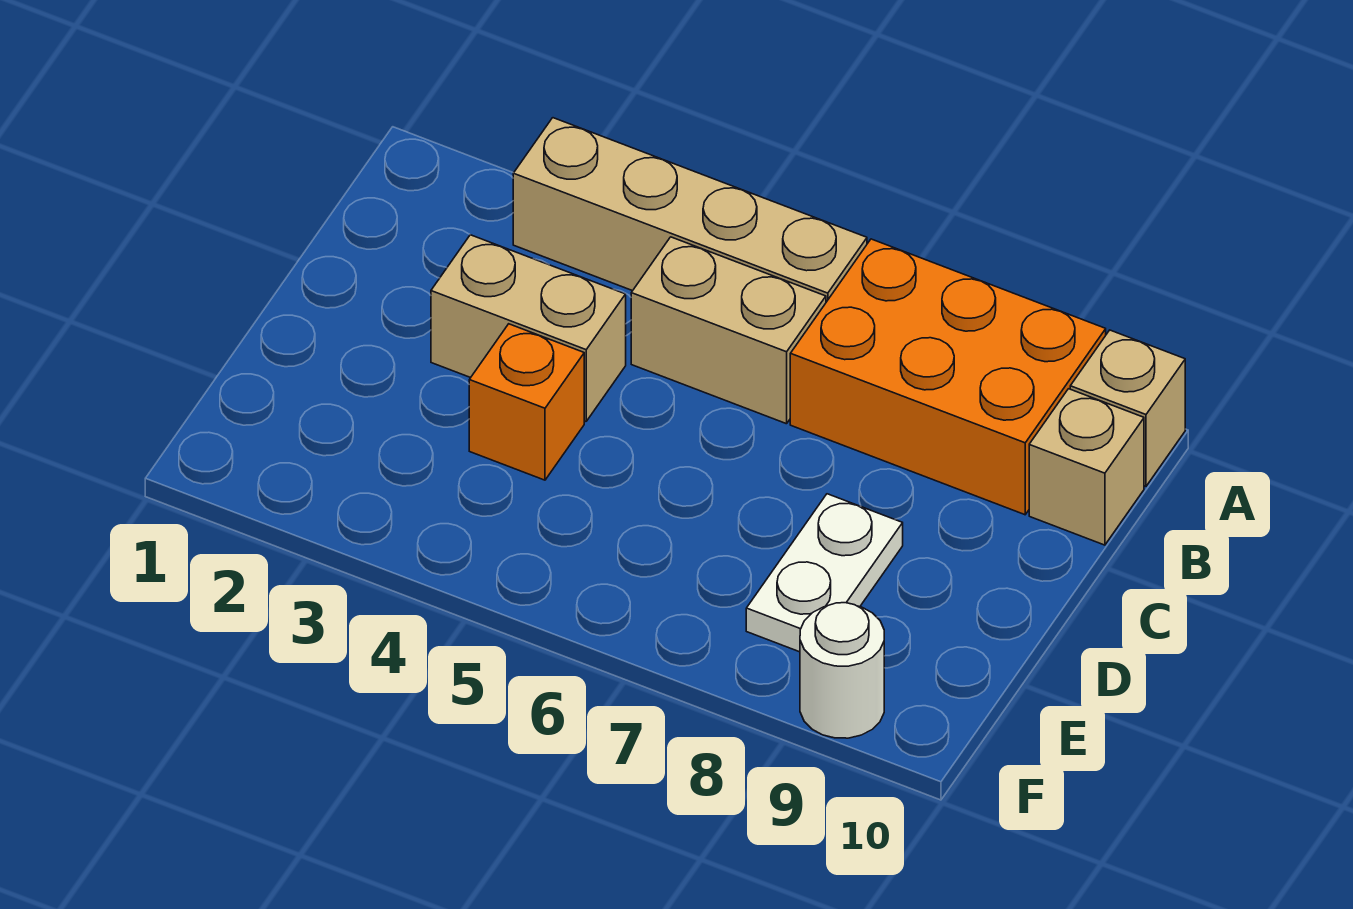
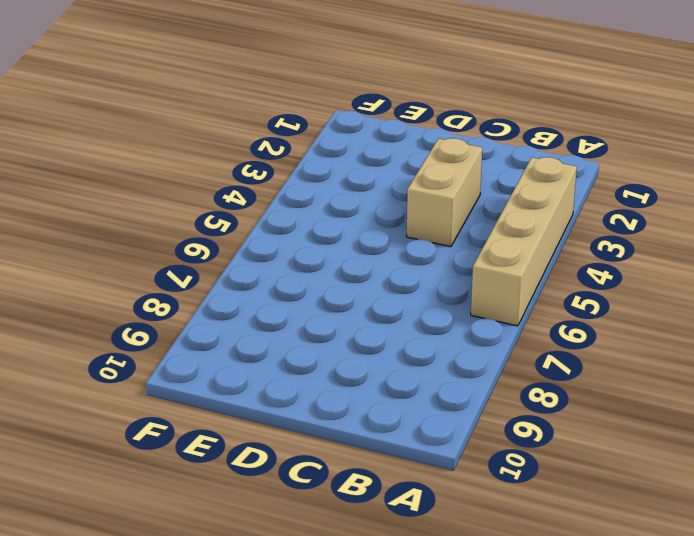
none -> orange brick A7:B9 level 1
none -> tan brick A10 level 1

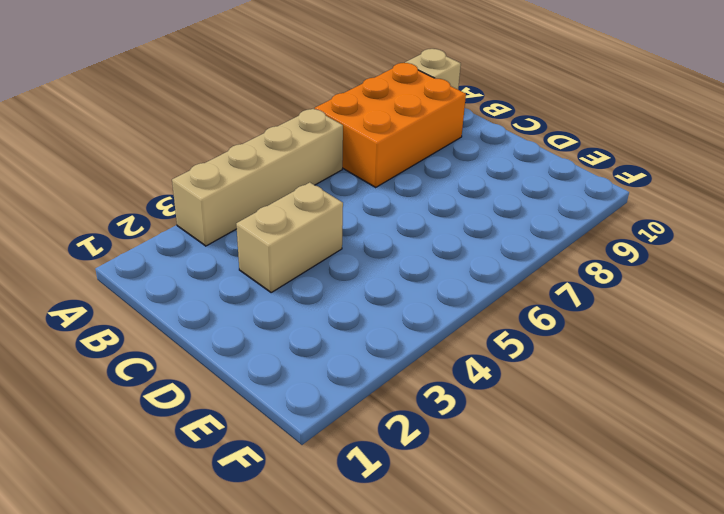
none -> tan brick B5:B6 level 1
none -> tan brick B10 level 1

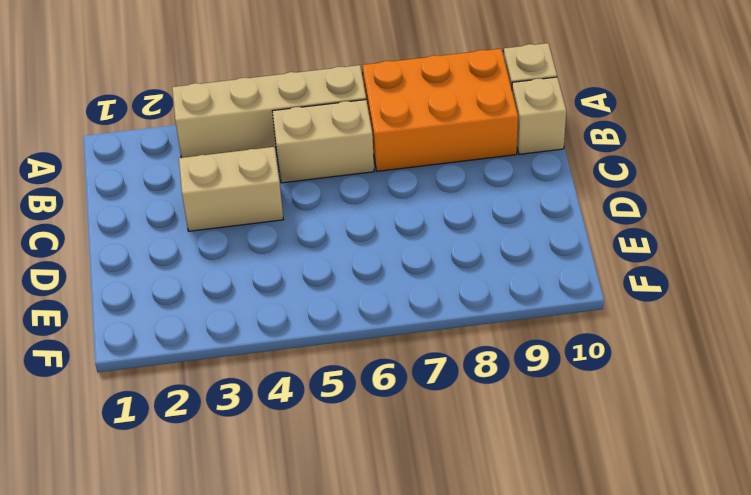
none -> orange brick D4 level 1
none -> white plate D8:E8 level 1

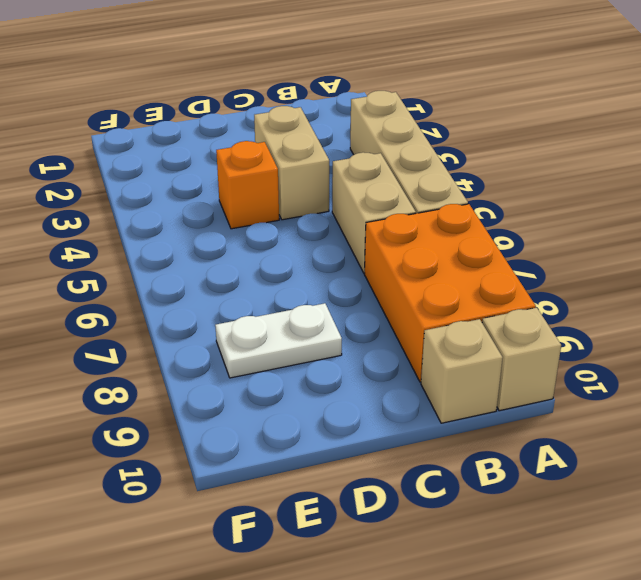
none -> white round brick F9 level 1

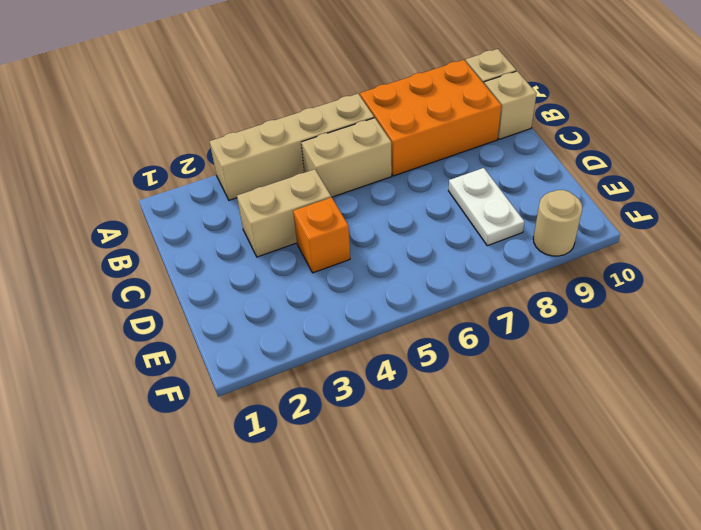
tan round brick F9 level 1 -> white round brick F9 level 1

